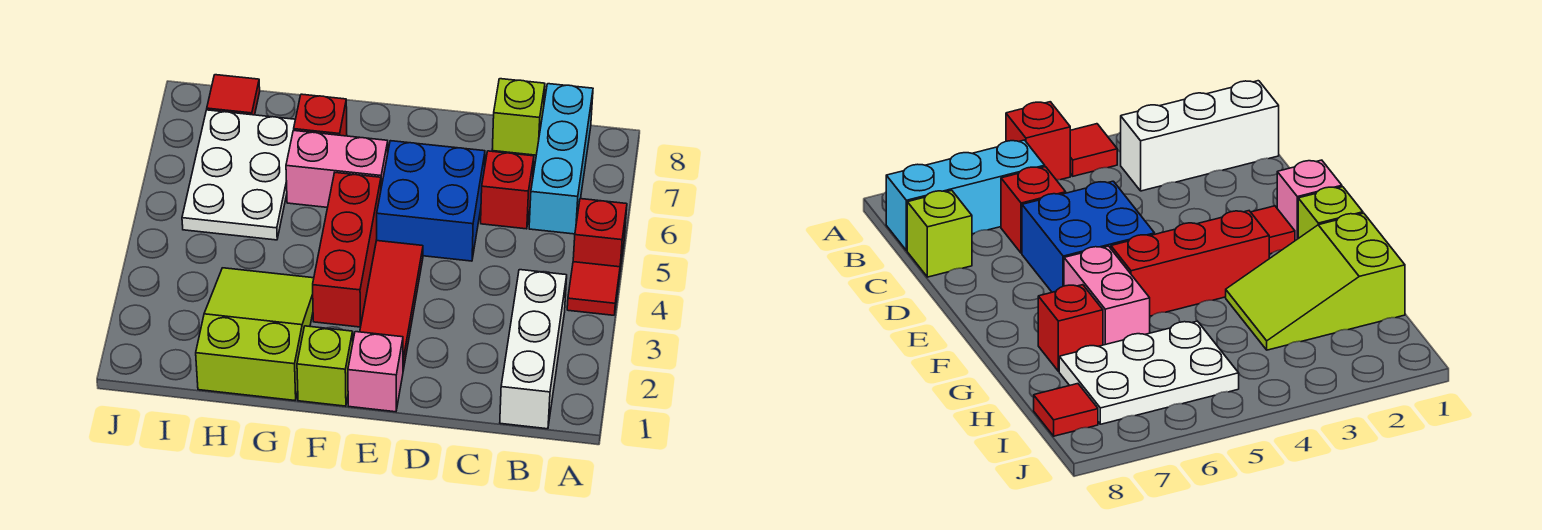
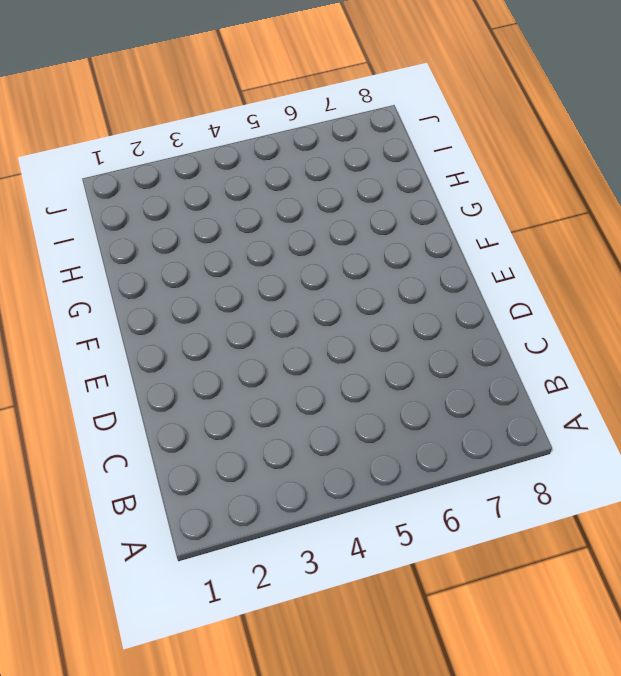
none -> red tile A4 level 1
none -> red brick A5 level 1
none -> white brick B1:B3 level 1

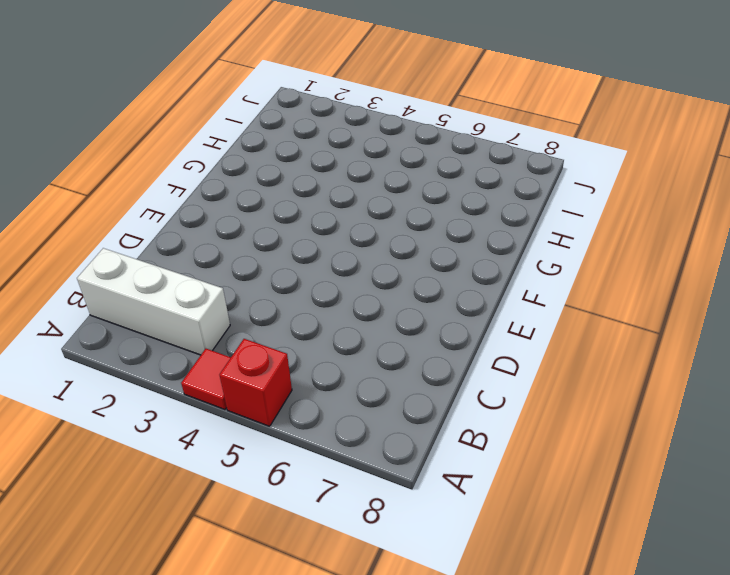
none -> cyan brick B6:B8 level 1
none -> red brick C6 level 1
none -> lime brick C8 level 1

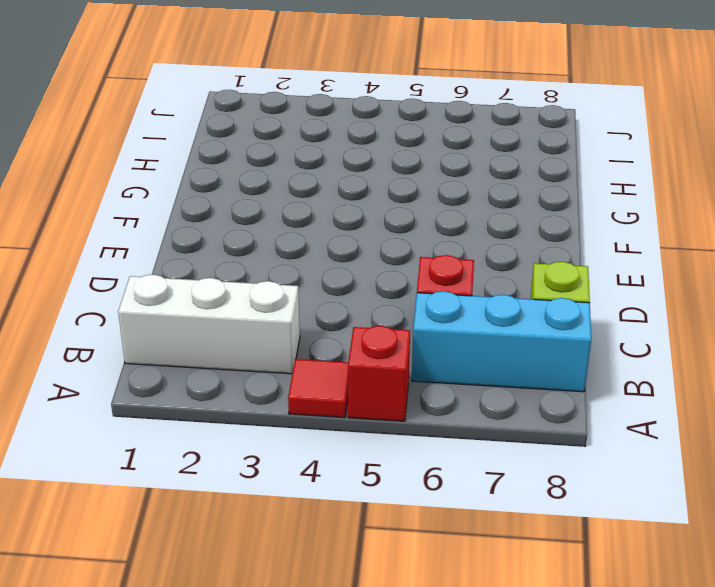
none -> blue brick D5:E6 level 1
none -> pink brick E1 level 1
none -> red tile E2:E4 level 1

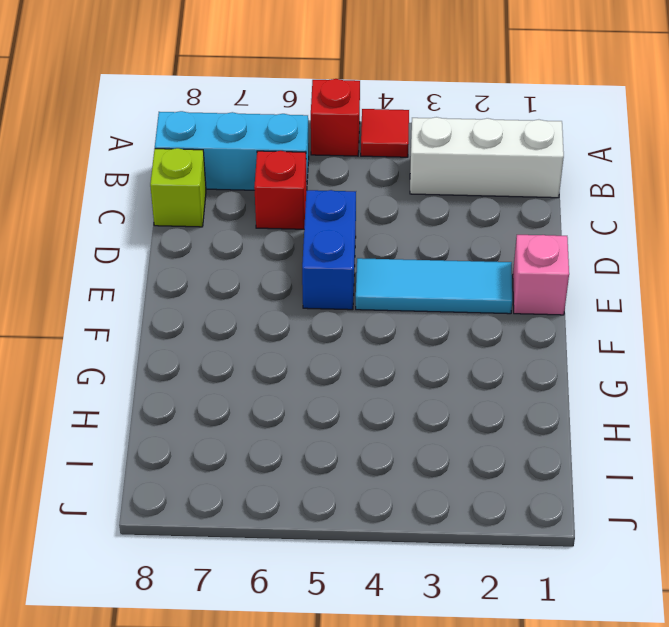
blue brick D5:E5 level 1 -> blue brick D5:E6 level 1
cyan tile E2:E4 level 1 -> red tile E2:E4 level 1
none -> lime brick F1 level 1
none -> red brick F3:F5 level 1
none -> pink brick F6:G6 level 1

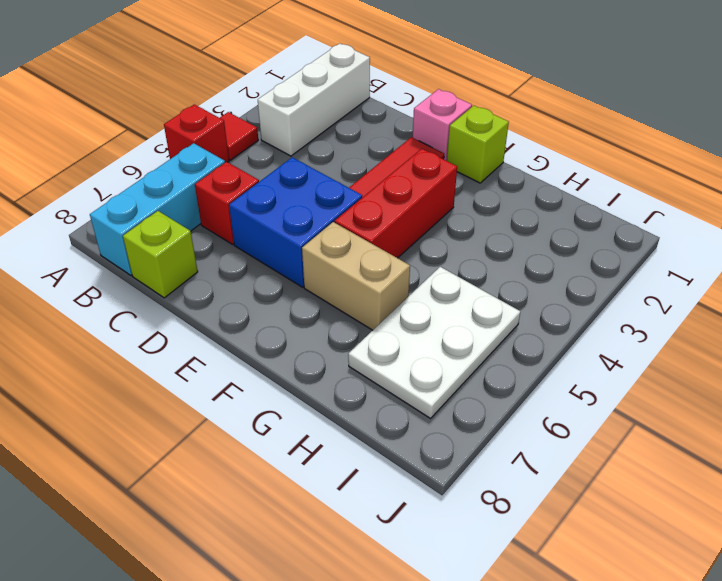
tan brick F6:G6 level 1 -> pink brick F6:G6 level 1
none -> lime slope G1:H3 level 1 top 1
none -> red brick G7 level 1
none -> red tile I8 level 1

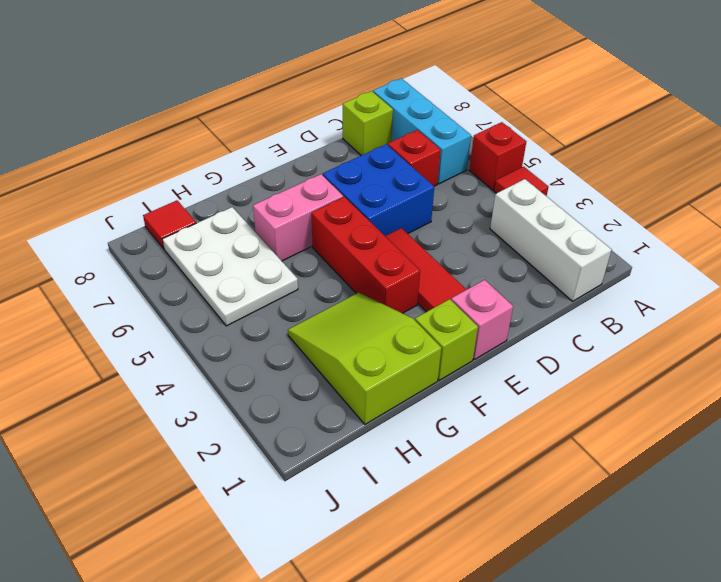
none -> red brick G7 level 1

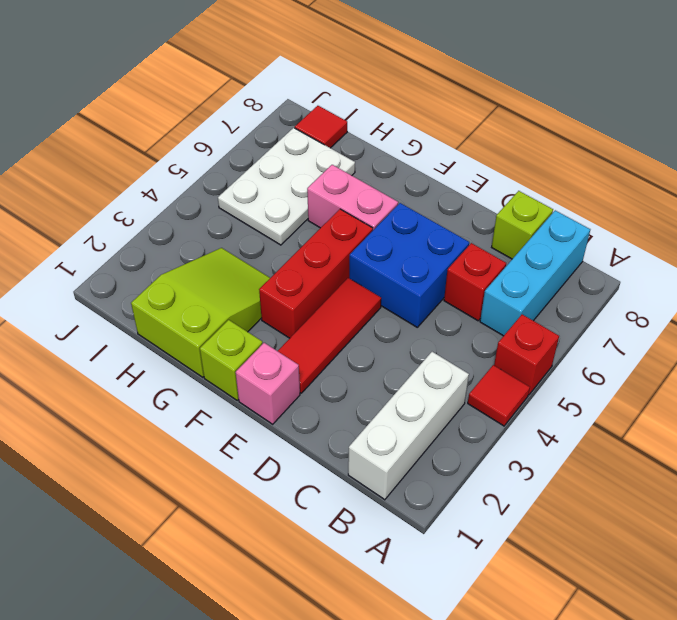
none -> red brick G7 level 1

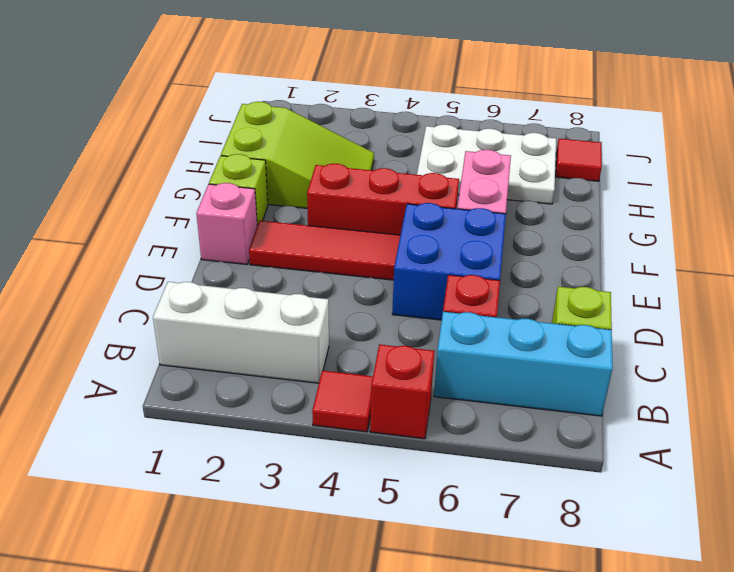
none -> red brick G7 level 1

